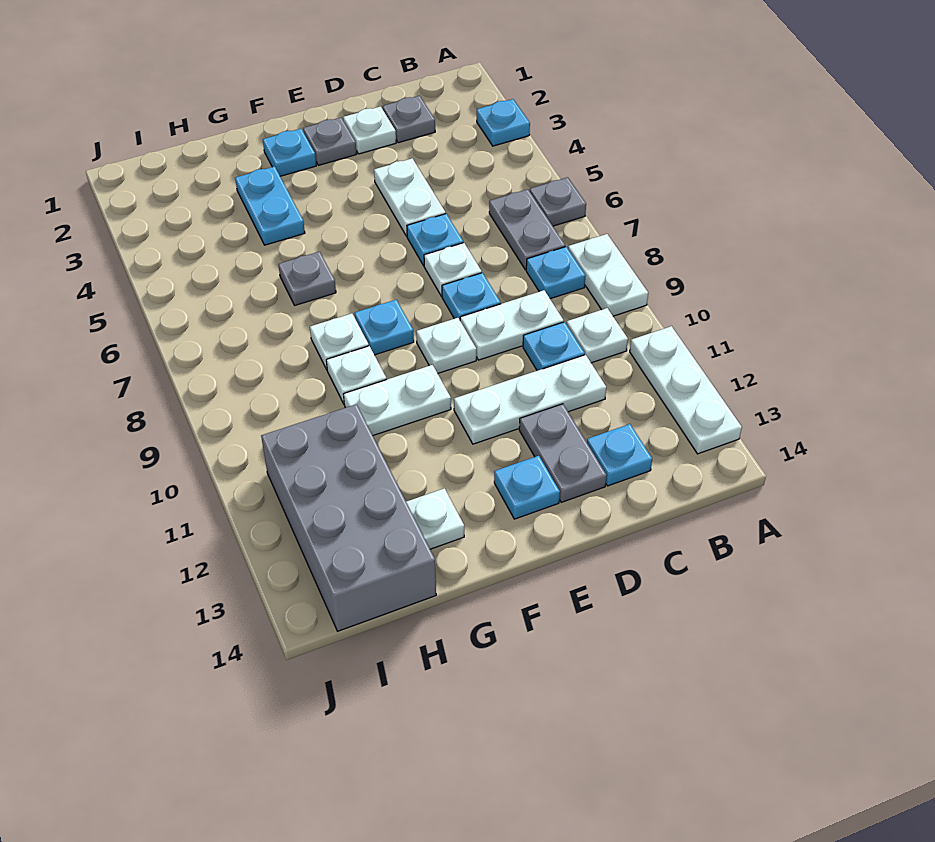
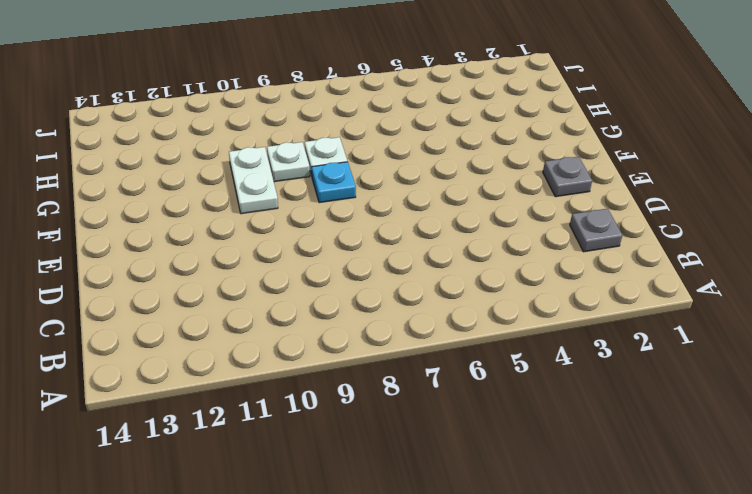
none -> cyan plate A3 level 1
none -> grey plate A6 level 1
none -> white plate A8:A9 level 1
none -> white plate A11:A13 level 1

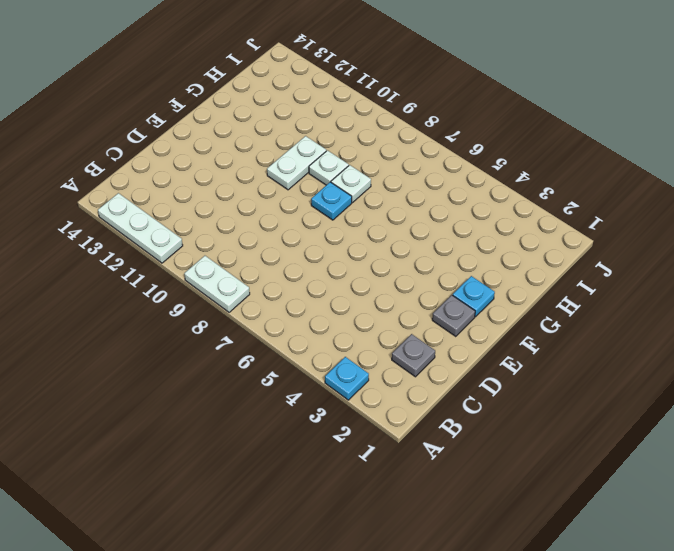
none -> grey plate A6 level 1
none -> grey plate B6:B7 level 1
none -> cyan plate B8 level 1
none -> white plate B10 level 1

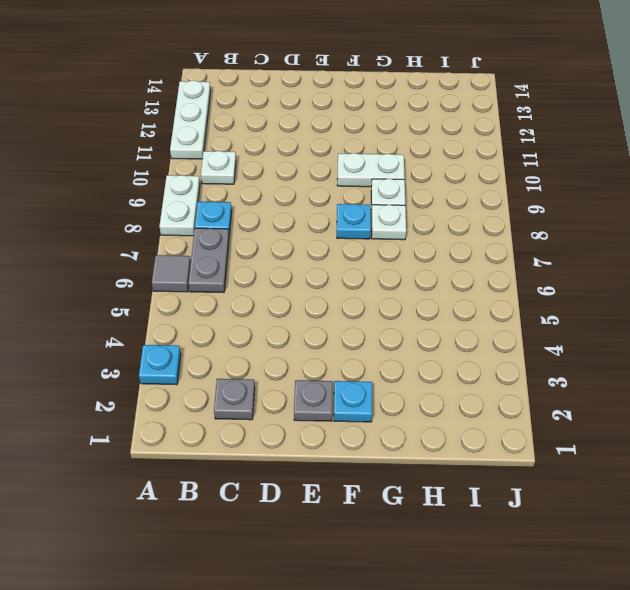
grey tile A6 level 1 -> grey plate A6 level 1
none -> white plate C9:D9 level 1
none -> cyan plate C10 level 1
none -> white plate C11:E11 level 1
none -> cyan plate C13 level 1

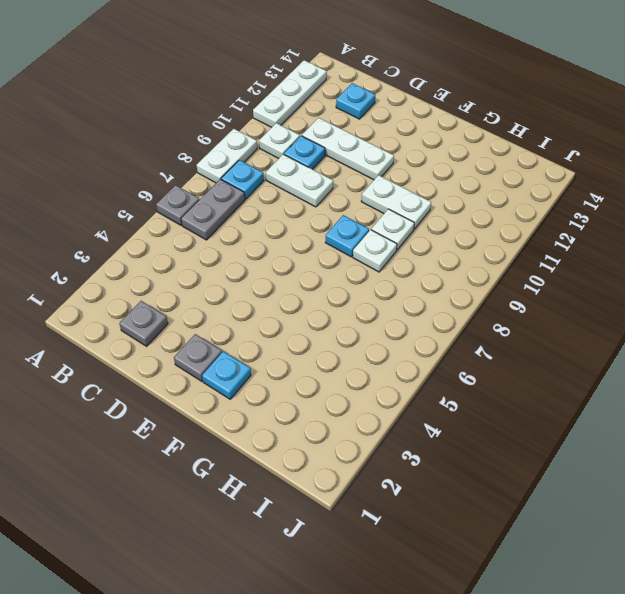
none -> cyan plate A3 level 1
none -> white plate D2 level 1
none -> white plate D4:D5 level 1
none -> cyan plate D6 level 1

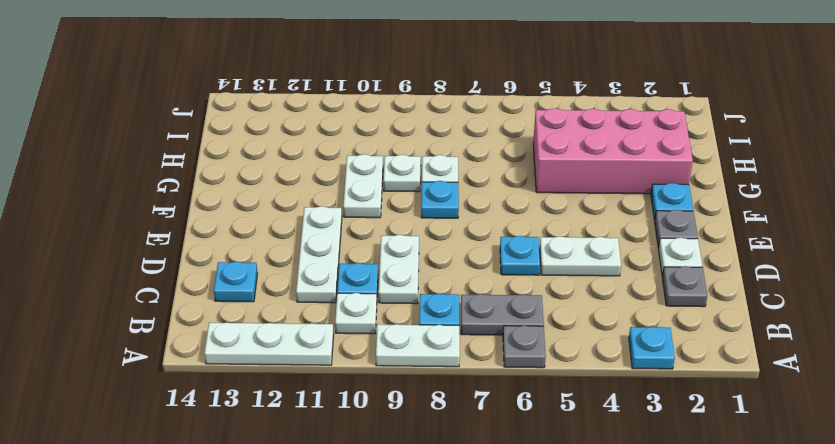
pink brick G2:H5 level 1 -> cyan plate G3:G4 level 1
none -> white plate D7 level 1
none -> cyan plate D8 level 1
none -> grey plate D12:D13 level 1
none -> white plate E9 level 1

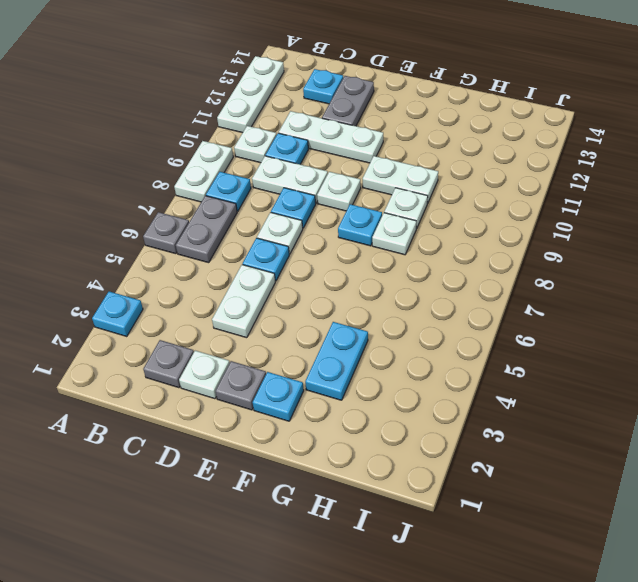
none -> cyan plate E13 level 1
none -> grey plate G6 level 1
none -> white plate G13 level 1
none -> grey brick H11:I14 level 1

